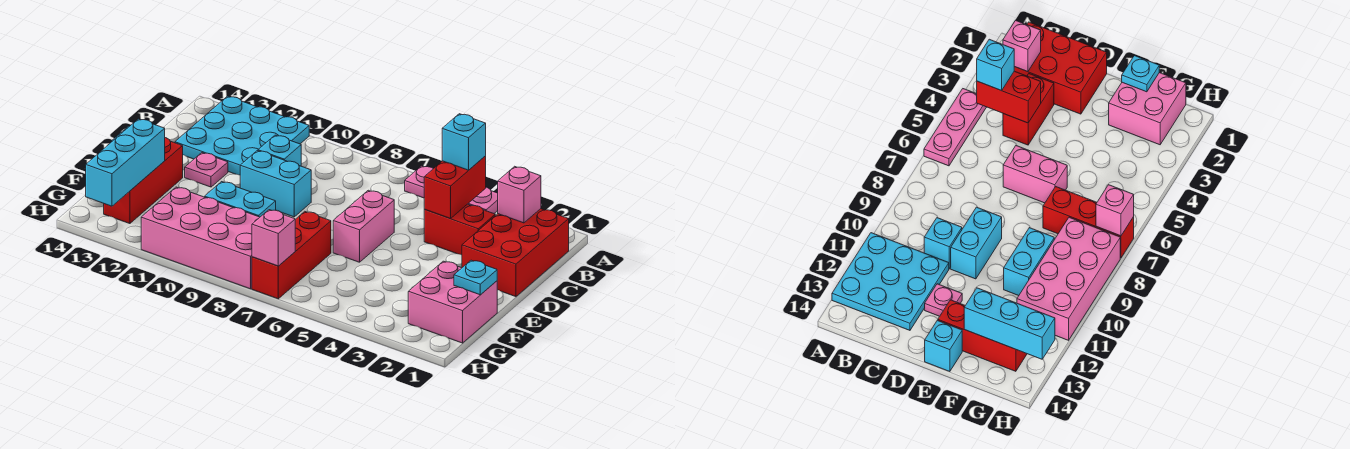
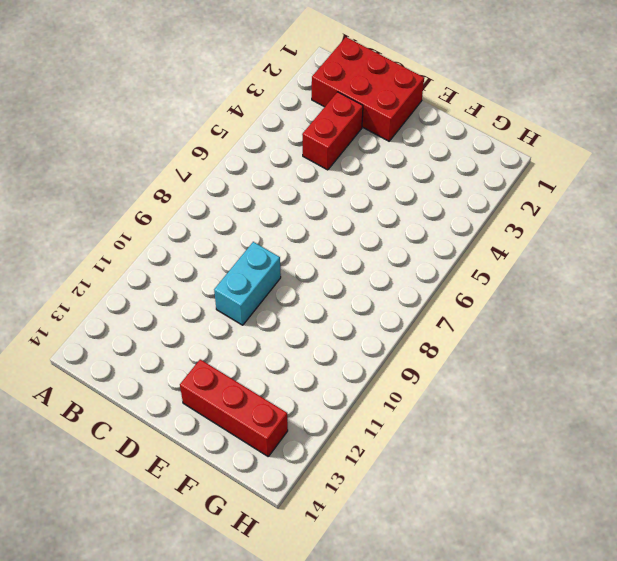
none -> pink plate A4:A6 level 1
none -> cyan plate A11:C13 level 1
none -> cyan brick C10 level 1

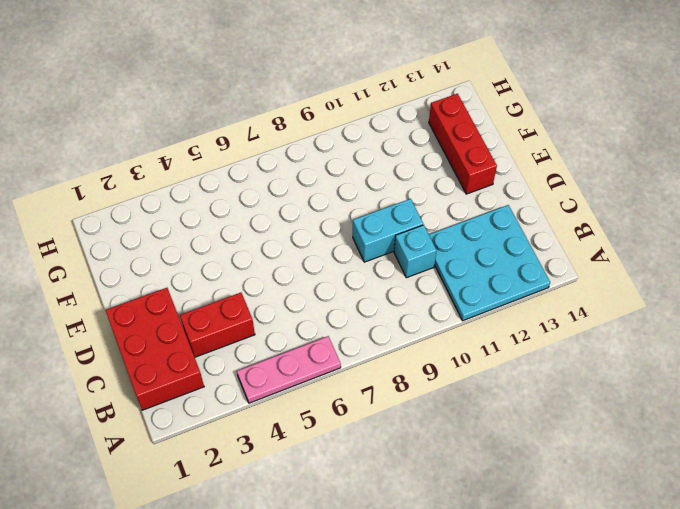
none -> pink brick D6:E6 level 1
none -> pink plate D12 level 1
none -> cyan brick E14 level 1

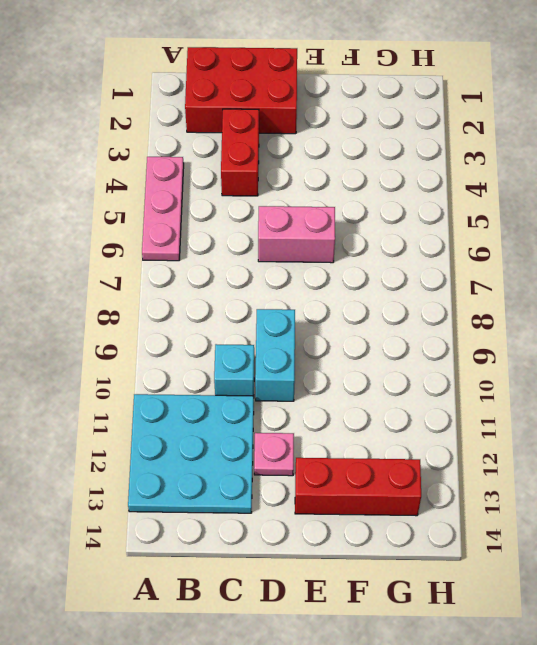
none -> cyan brick E14 level 1
none -> pink brick F1:G2 level 1
none -> red brick F7:H7 level 1

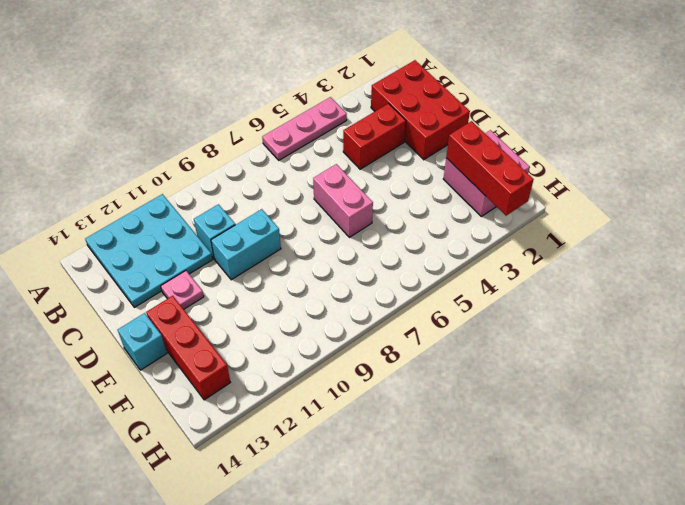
red brick F2:H2 level 2 -> red brick F7:H7 level 1
none -> cyan brick F9:F10 level 1
none -> pink brick G8:H11 level 1
none -> pink brick B2 level 2

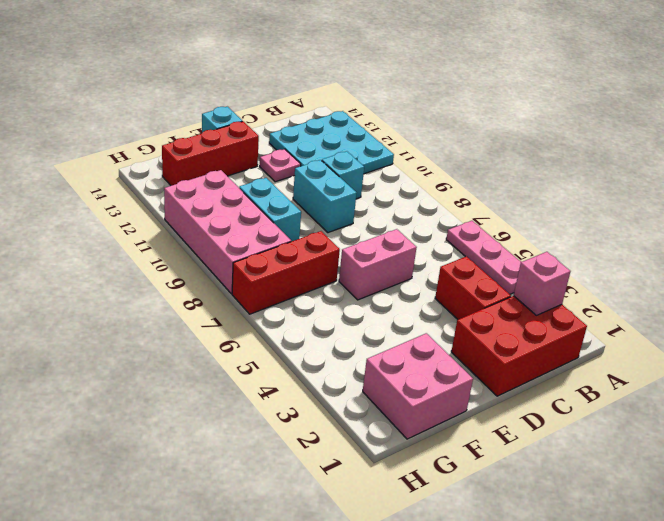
none -> red brick B4:C4 level 2
none -> cyan plate F1 level 2
none -> cyan brick F13:H13 level 2

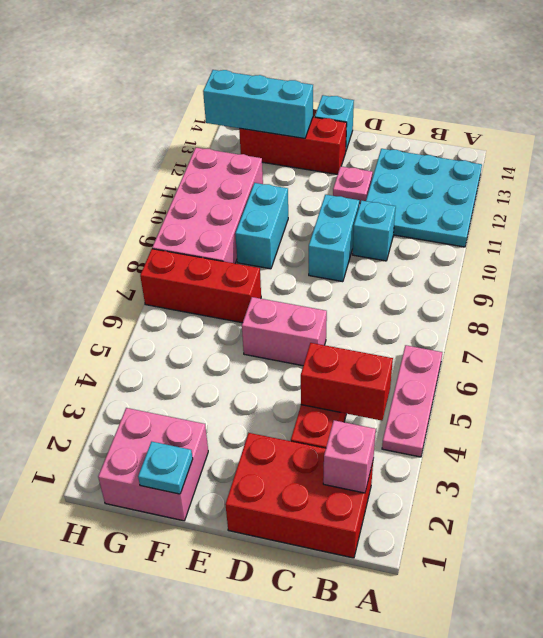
none -> pink brick H7 level 2
none -> cyan brick B4 level 3

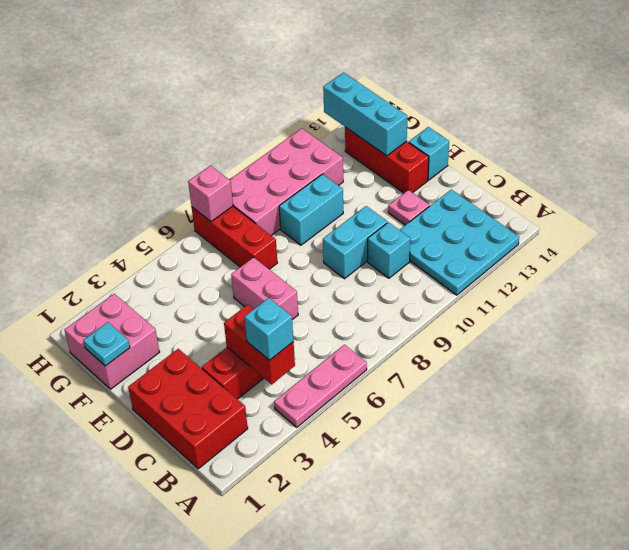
none -> pink brick B2 level 2

